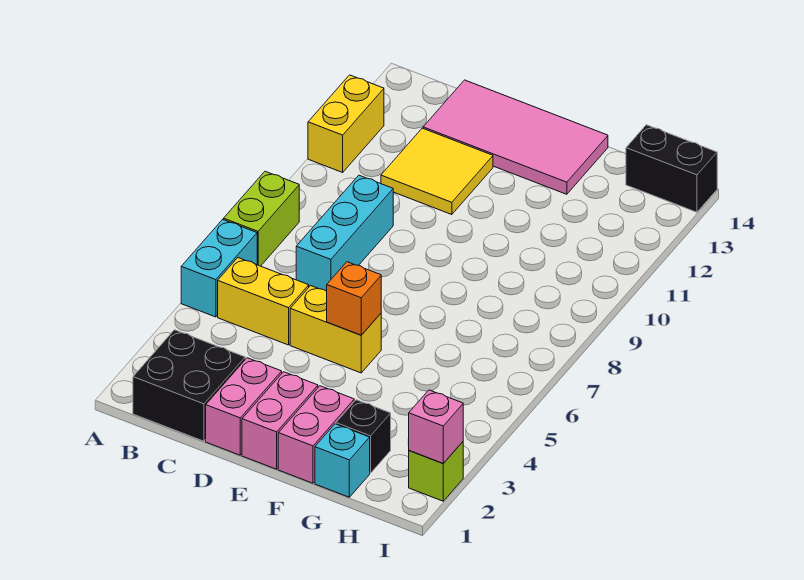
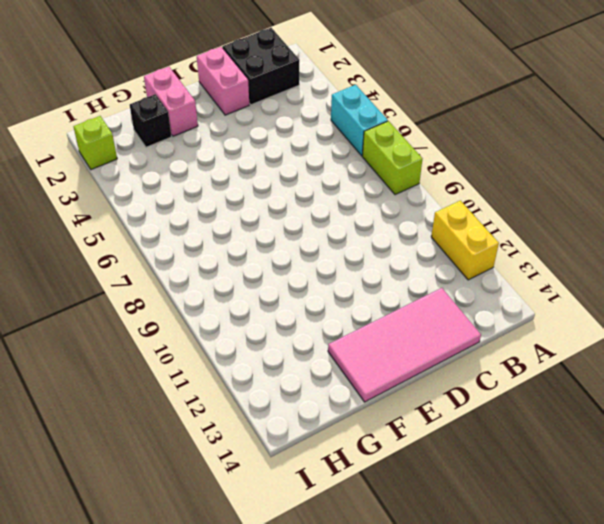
none -> yellow brick B5:C5 level 1
none -> cyan brick C7:C9 level 1
none -> yellow tile C11:D12 level 1

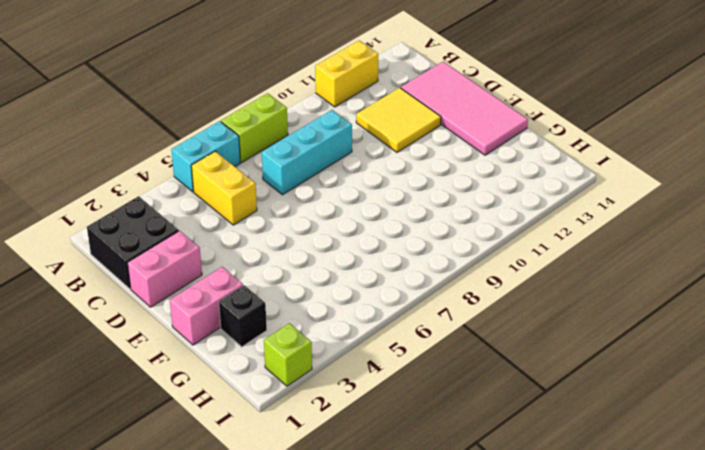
none -> yellow brick D5:E5 level 1
none -> pink brick E1:E2 level 1
none -> cyan brick G1 level 1

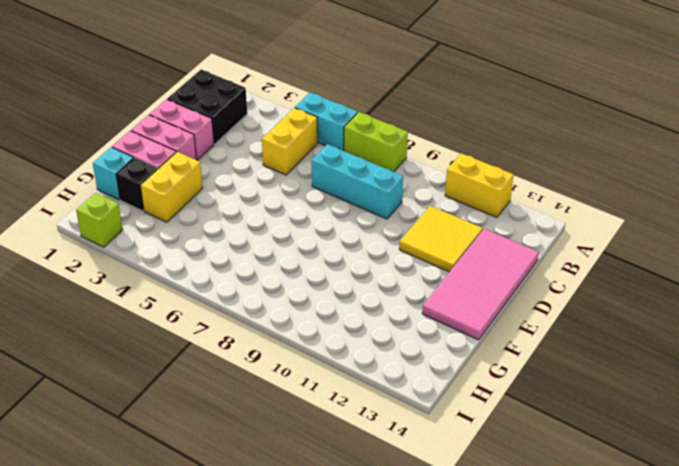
yellow brick F3:G3 level 1 -> yellow brick D5:E5 level 1
none -> black brick H14:I14 level 1
none -> orange brick E5 level 2
none -> pink brick I2 level 2

